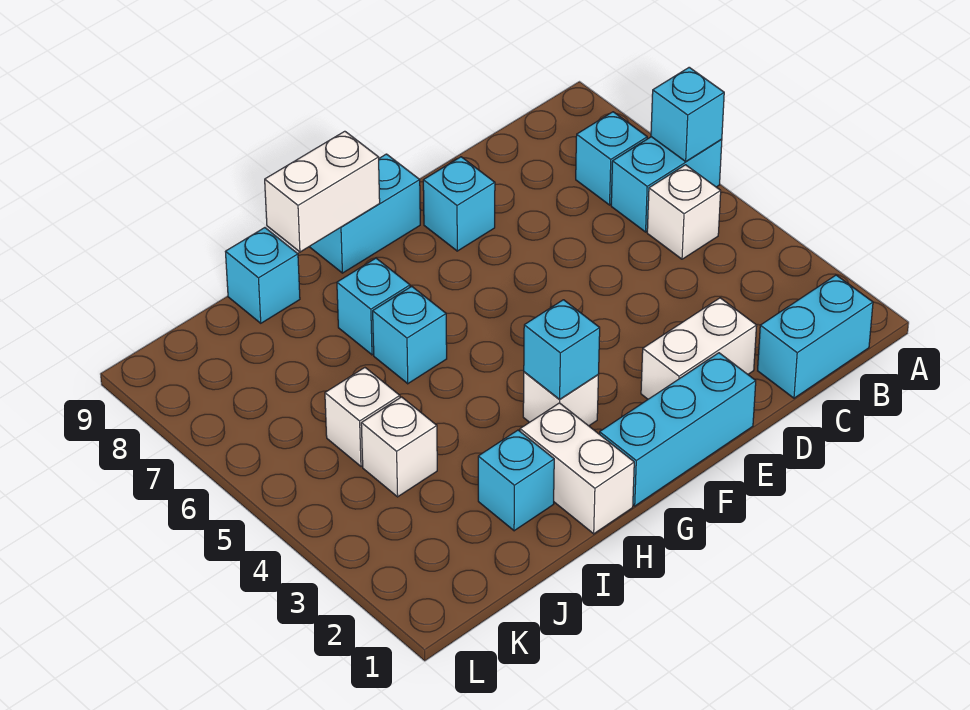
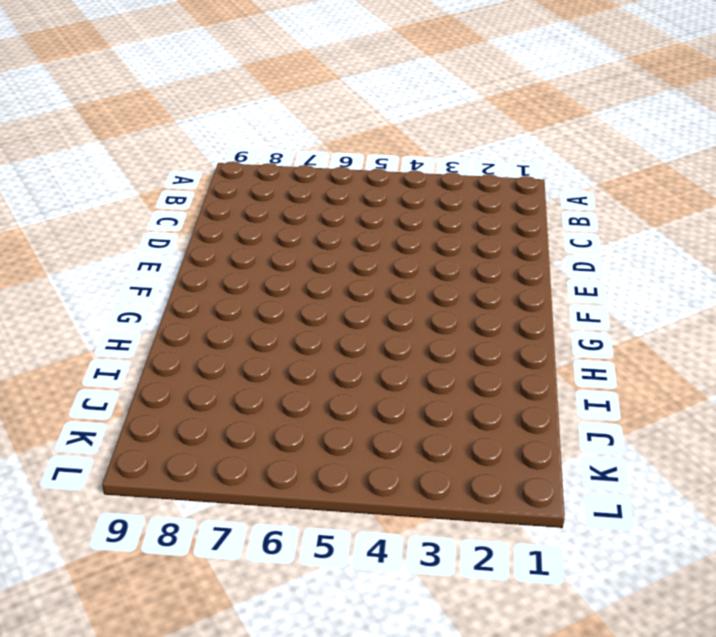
none -> cyan brick A6:B6 level 1
none -> cyan brick B1:C1 level 1
none -> white brick B5 level 1

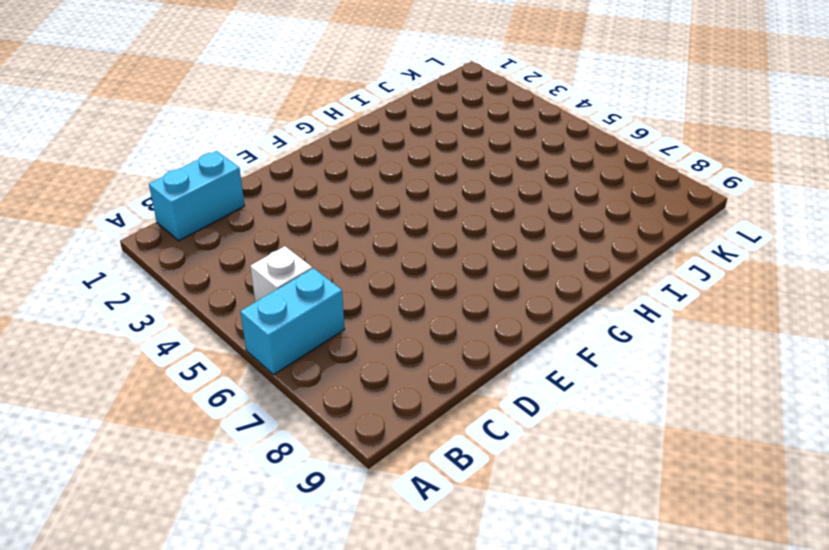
none -> cyan brick B7 level 1
none -> white brick D2:E2 level 1
none -> cyan brick E1:G1 level 1

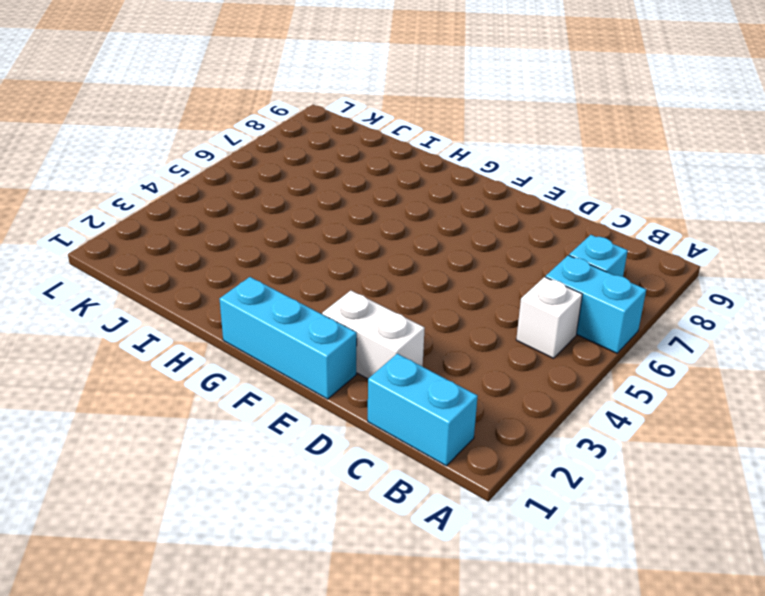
none -> cyan brick E8 level 1
none -> cyan brick F9:G9 level 1
none -> white brick G3 level 1

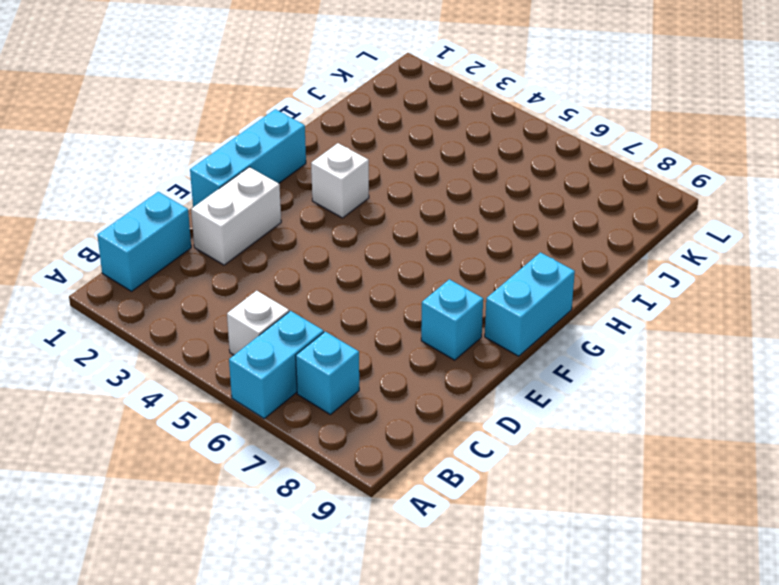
none -> white brick H1:H2 level 1
none -> cyan brick H6 level 1
none -> cyan brick H7 level 1

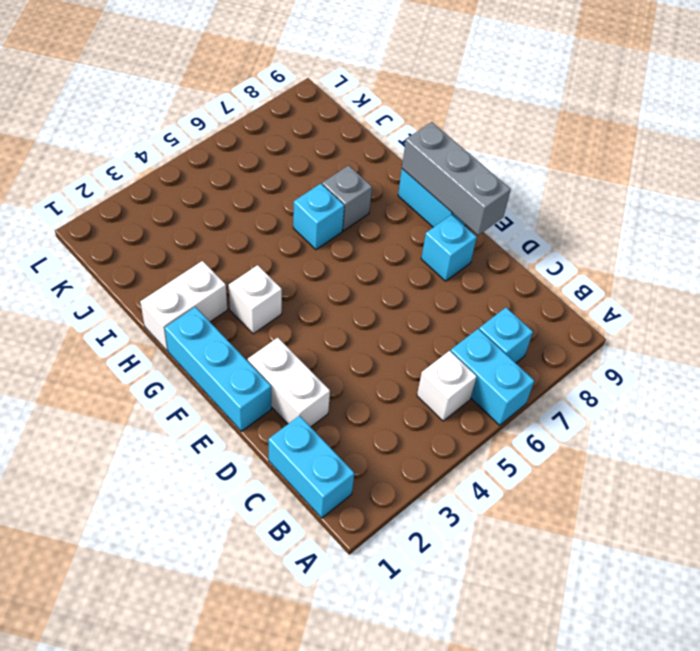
grey brick E9:G9 level 2 -> white brick G9:H9 level 2
grey brick H7 level 1 -> cyan brick H7 level 1
none -> cyan brick I2 level 1
none -> cyan brick I9 level 1
none -> white brick J4 level 1

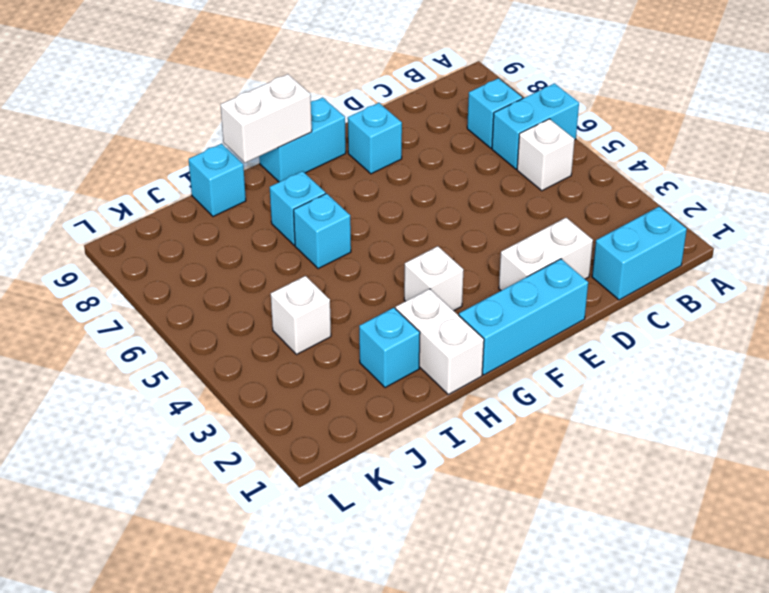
none -> white brick J5 level 1
none -> cyan brick A6 level 2
none -> cyan brick G3 level 2

